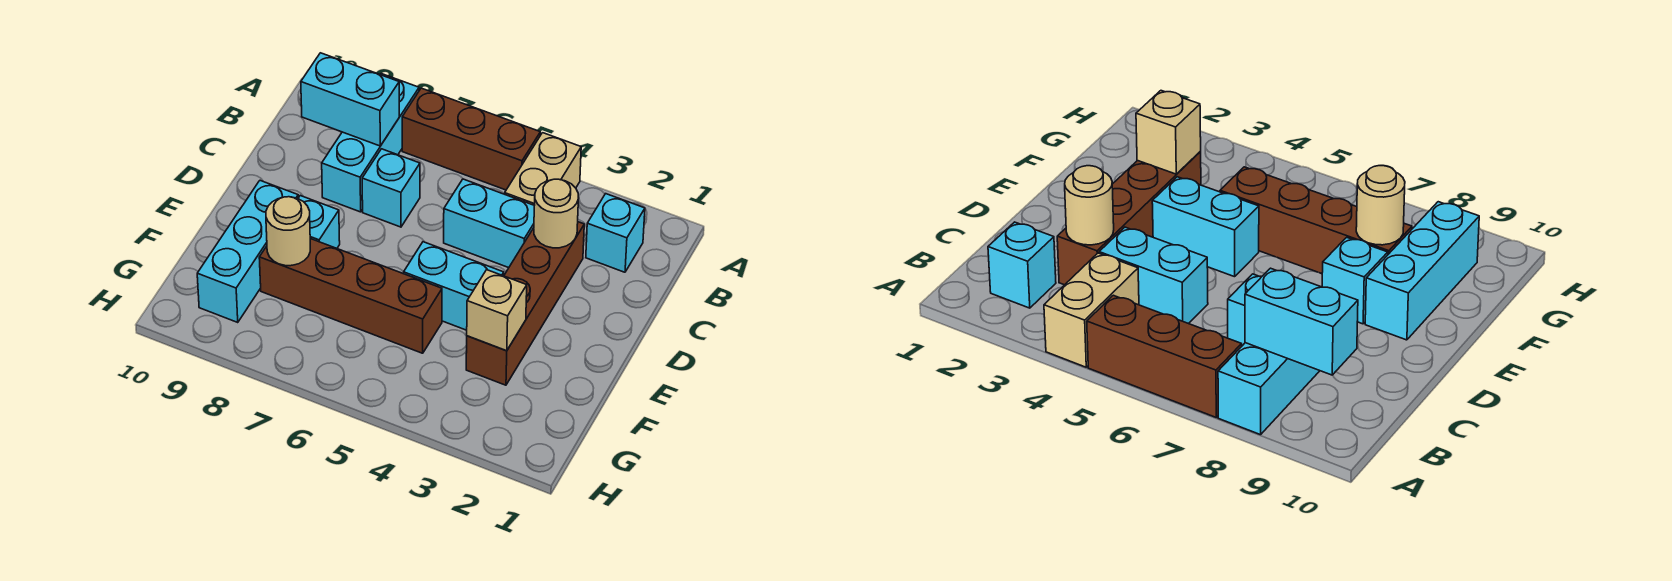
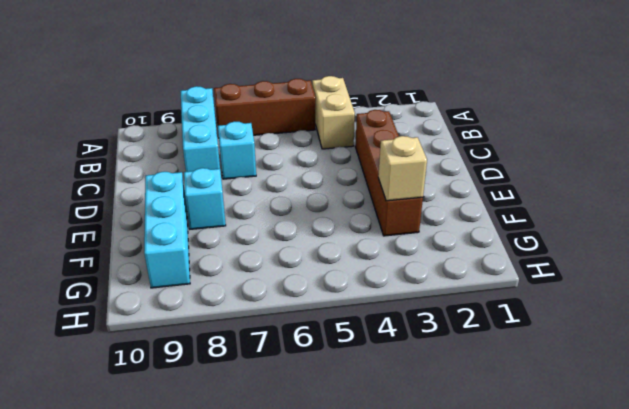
none -> cyan brick B2 level 1
none -> cyan brick C4:C5 level 1
none -> cyan brick E4:E5 level 1

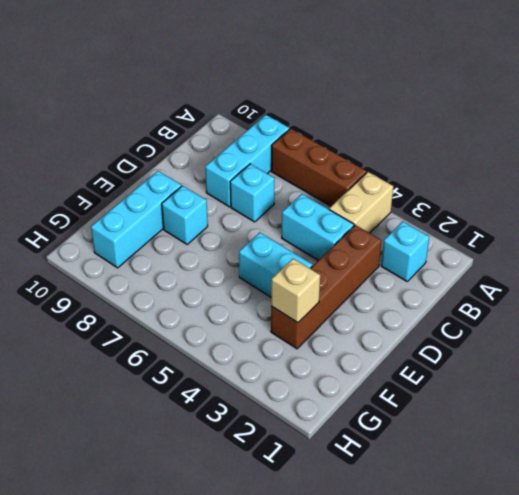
none -> brown brick F5:F8 level 1
none -> cyan brick B8:B9 level 2
none -> tan round brick C3 level 2

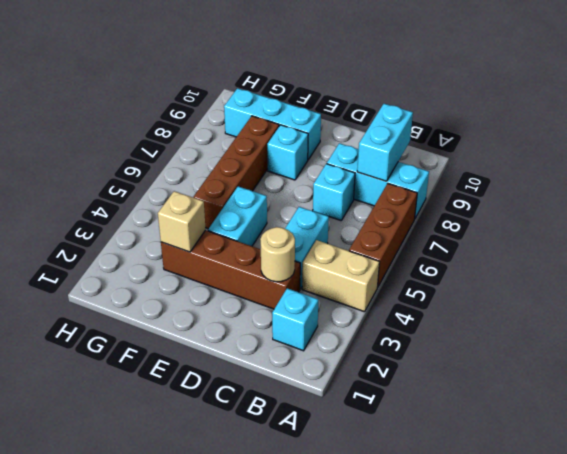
none -> tan round brick F8 level 2

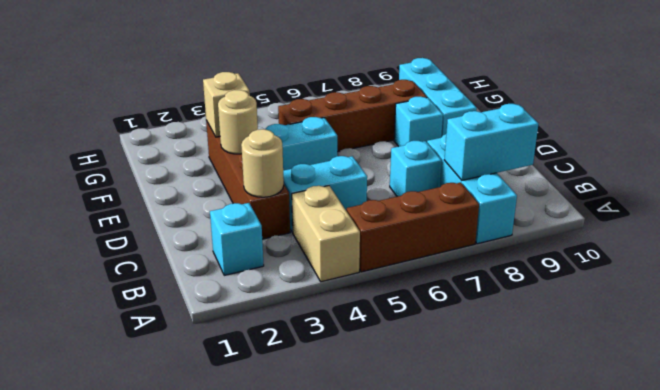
tan round brick E3 level 2 -> tan round brick F8 level 2

